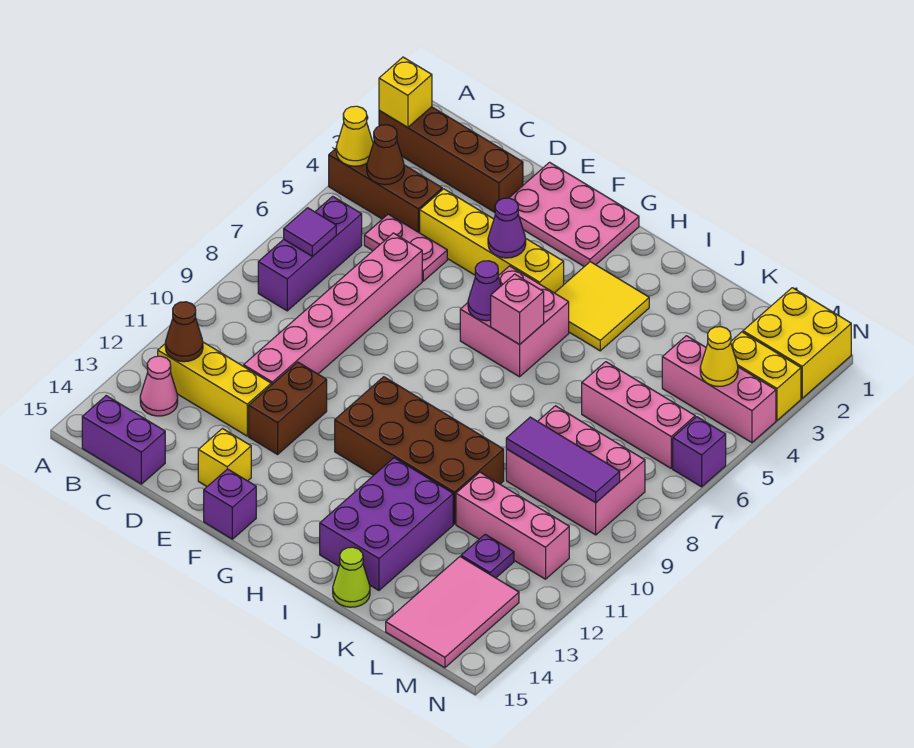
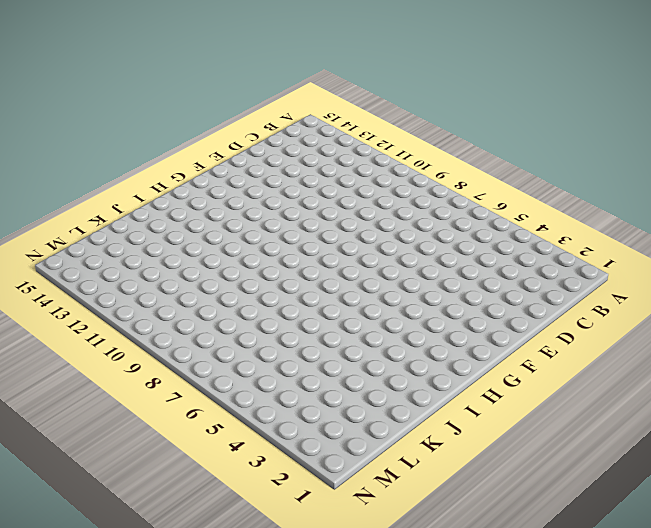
none -> brown brick A2:D2 level 1
none -> brown brick A4:C4 level 1
none -> purple brick B6:B8 level 1
none -> yellow brick B12:D12 level 1

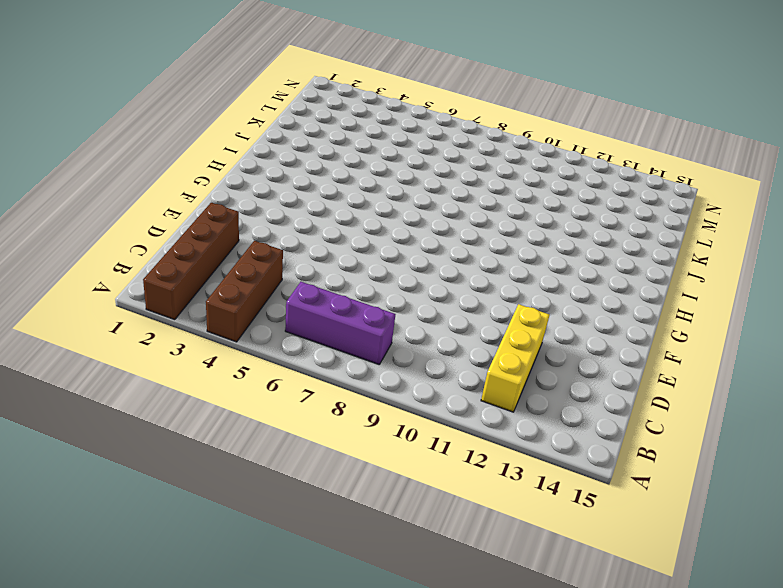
none -> pink cone B13 level 1
none -> purple brick B15:C15 level 1
none -> pink plate C5:D5 level 1
none -> yellow brick D4:G4 level 1

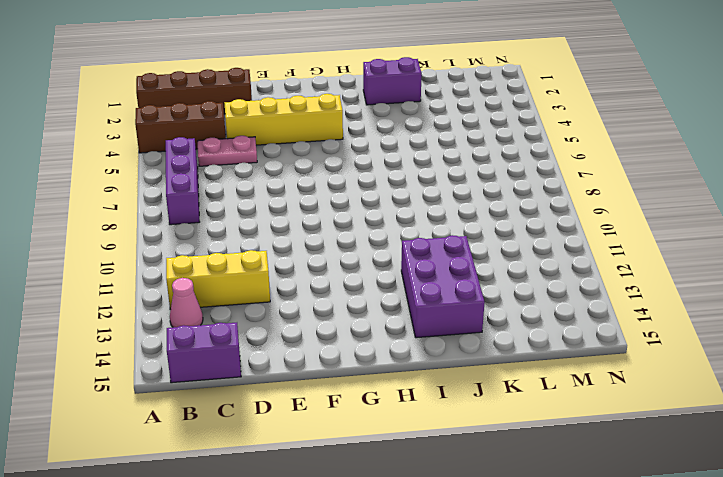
purple brick I2:J2 level 1 -> none
none -> pink brick D6:D11 level 1
none -> pink plate E1:G2 level 1
none -> brown brick E11:E12 level 1
none -> yellow brick E14 level 1

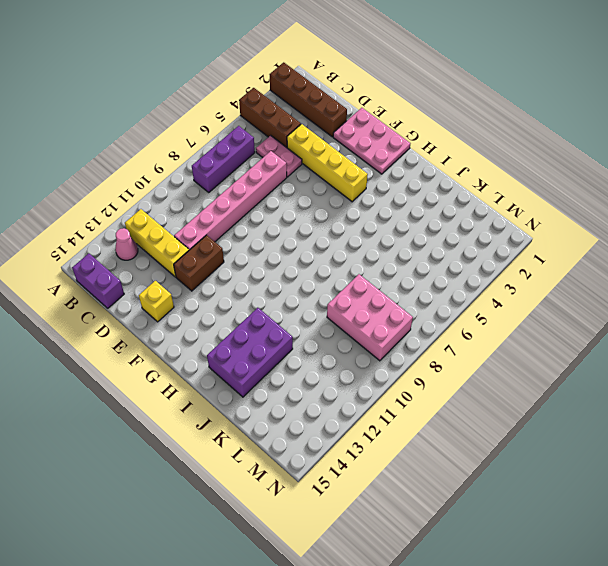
none -> purple brick F15 level 1
none -> pink brick G5:H6 level 1
none -> brown brick G10:J11 level 1
none -> yellow tile H3:I4 level 1

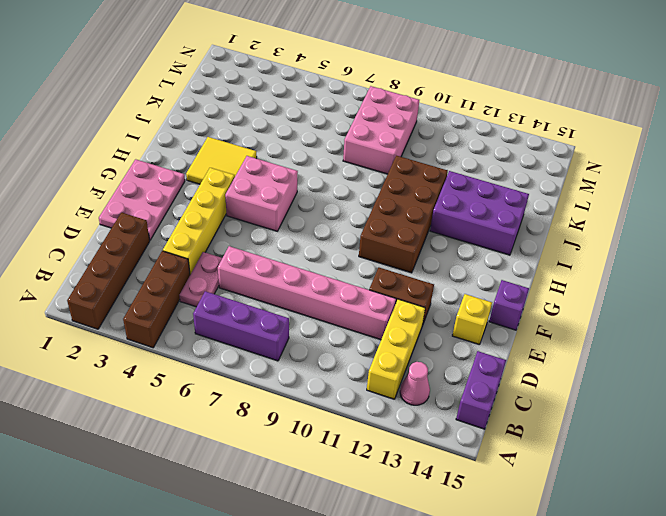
none -> lime cone J15 level 1
none -> pink brick K6:M6 level 1
none -> pink brick K11:M11 level 1
none -> pink brick L4:N4 level 1

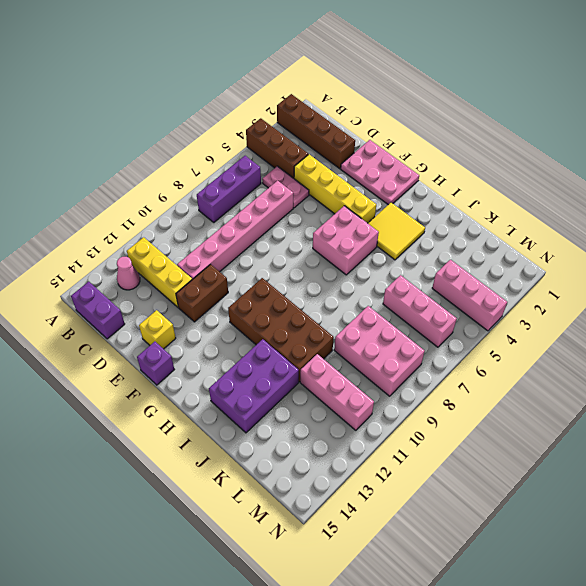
none -> lime cone J15 level 1
none -> purple plate L12 level 1
none -> pink tile L13:M15 level 1
none -> yellow brick M1:N2 level 1

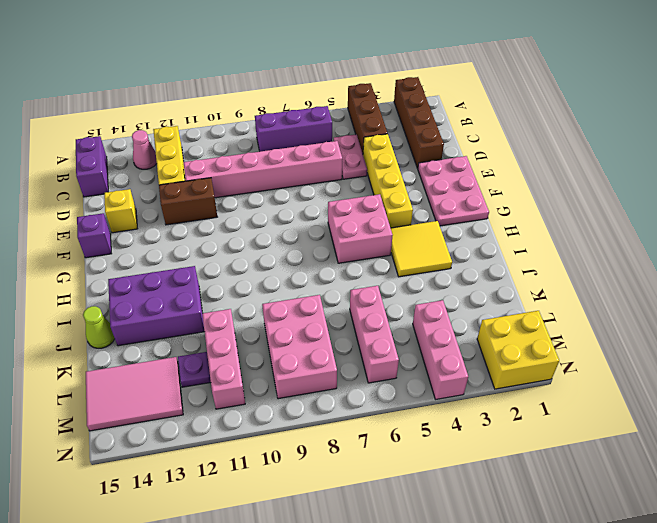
none -> brown brick G10:J11 level 1
none -> yellow brick M3:N3 level 1
none -> purple brick N6 level 1
none -> yellow brick A2 level 2

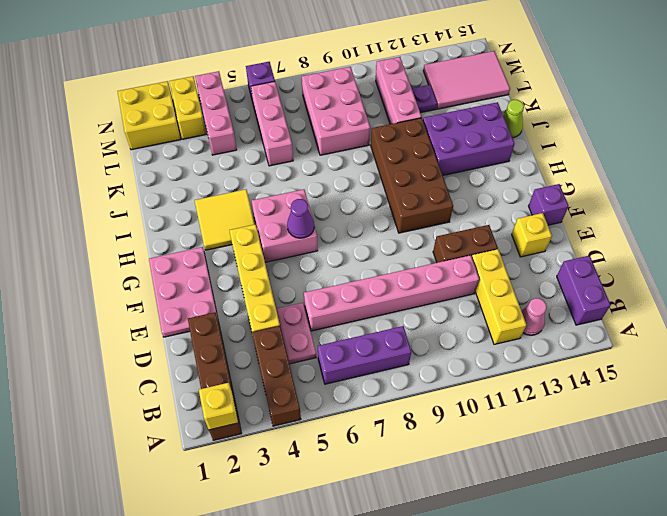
none -> yellow cone A4 level 2
none -> brown cone B4 level 2
none -> purple tile B7 level 2
none -> brown cone B12 level 2

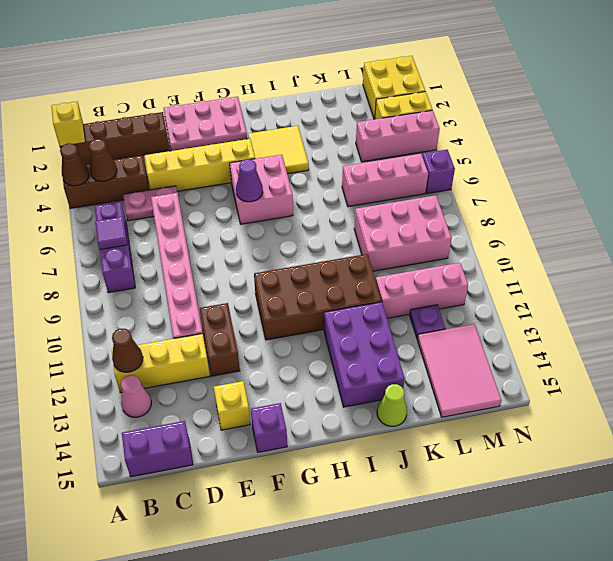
brown cone A4 level 2 -> yellow cone A4 level 2
none -> purple cone F4 level 2
none -> pink brick H6 level 2
none -> purple tile K9:M9 level 2
none -> yellow cone M4 level 2

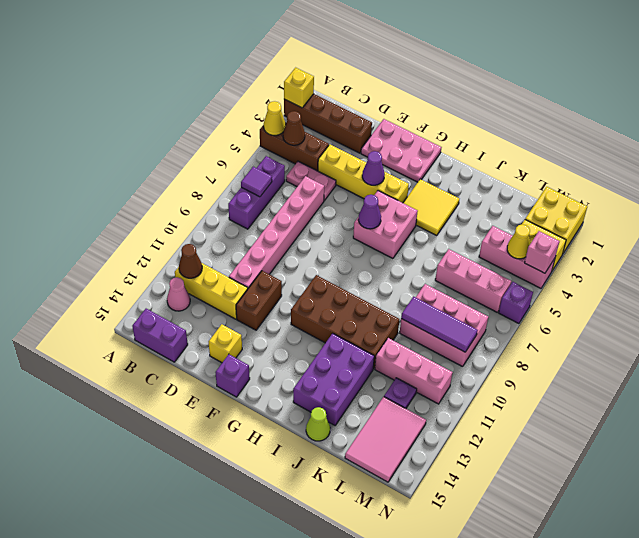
pink brick N4 level 2 -> pink brick H6 level 2

